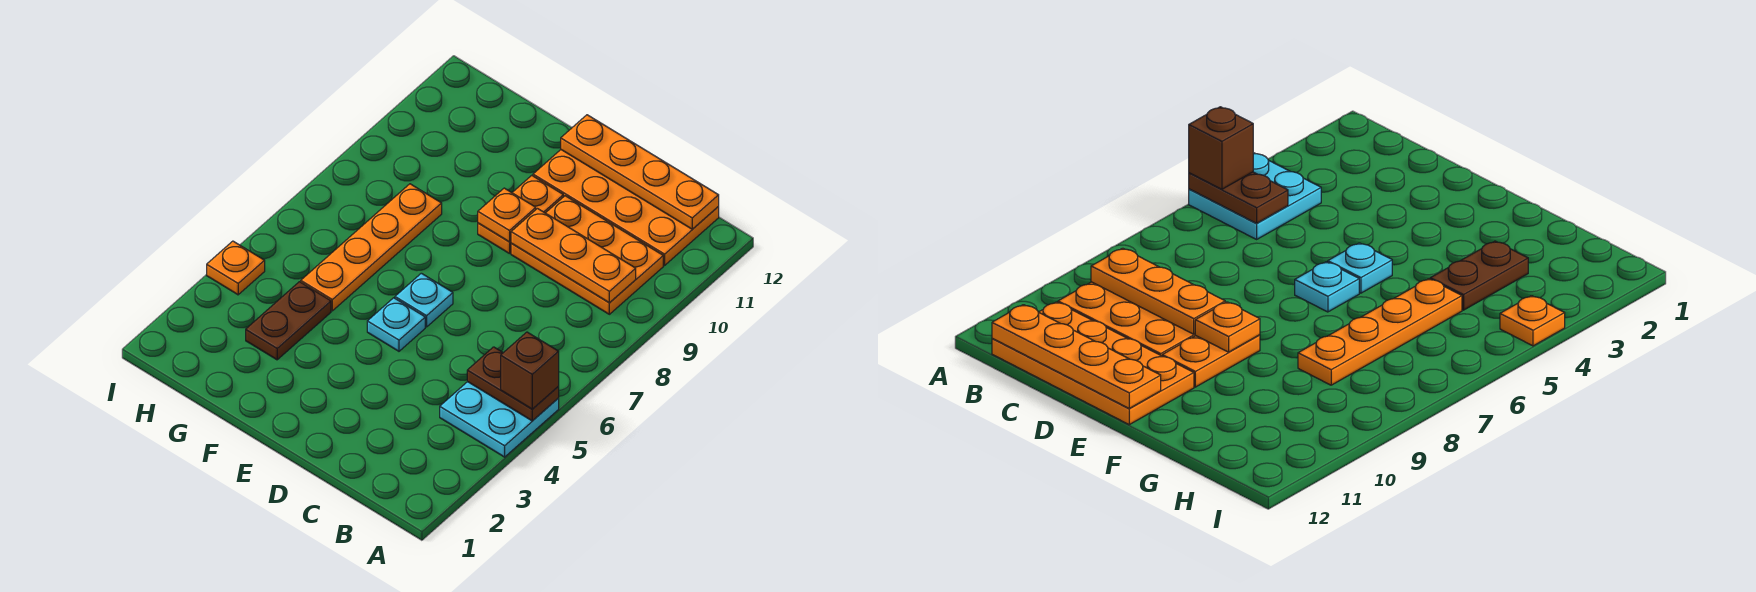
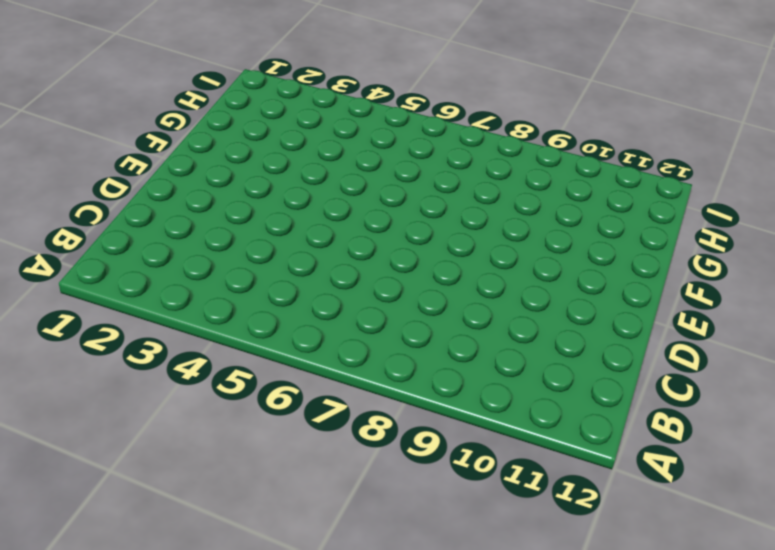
none -> cyan plate A4:B5 level 1
none -> orange plate B9:D10 level 1
none -> orange plate B11:E12 level 1

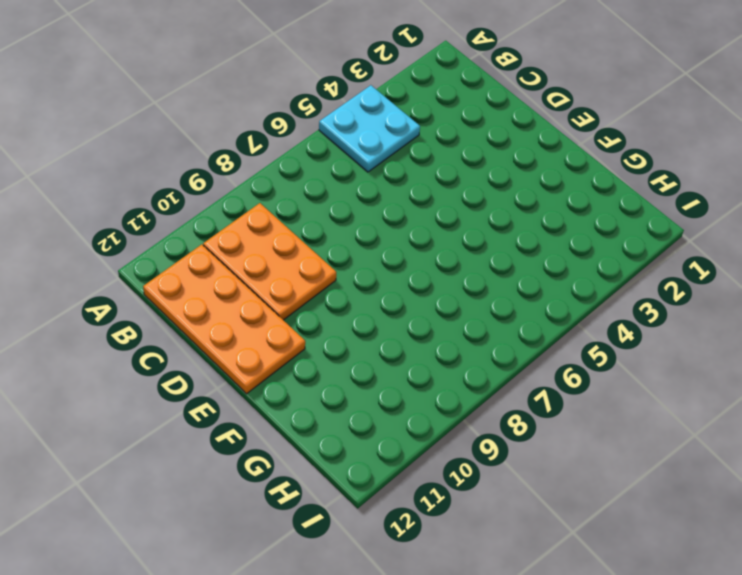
none -> cyan plate E5 level 1
none -> cyan plate E6 level 1
none -> orange plate E9:E10 level 1

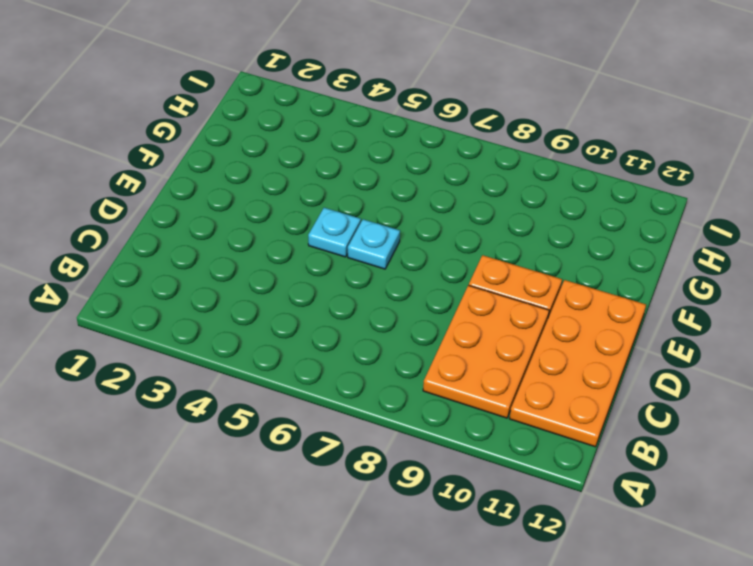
none -> cyan plate A4:B5 level 1
none -> brown plate G3:G4 level 1
none -> orange plate G5:G8 level 1

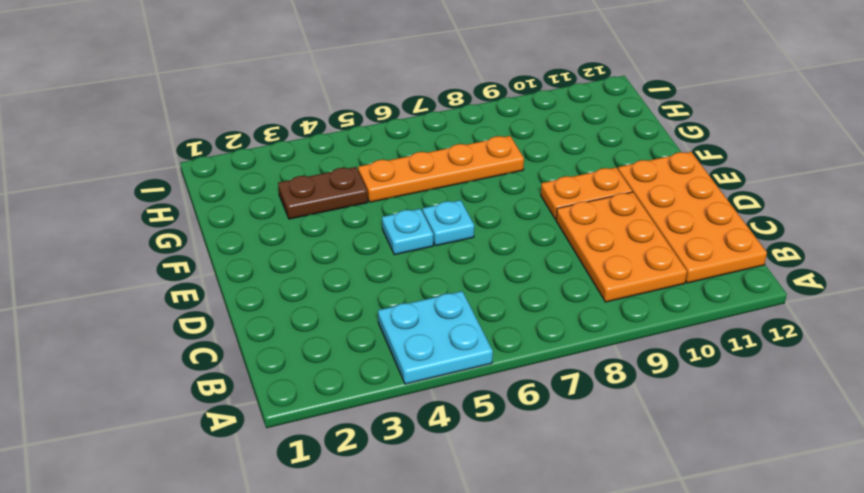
none -> orange plate I4 level 1
none -> brown plate A5:B5 level 2
none -> orange plate B9:D9 level 2

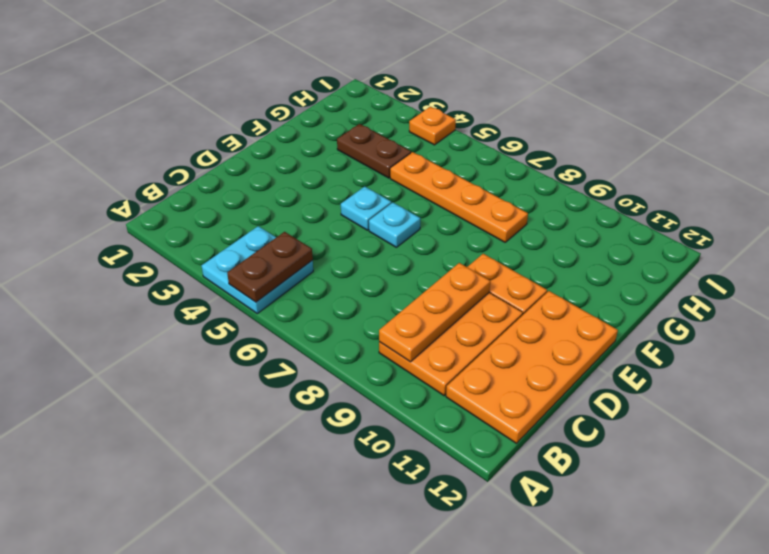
none -> orange plate B12:E12 level 2
none -> orange plate E9 level 2
none -> brown brick A5 level 3

